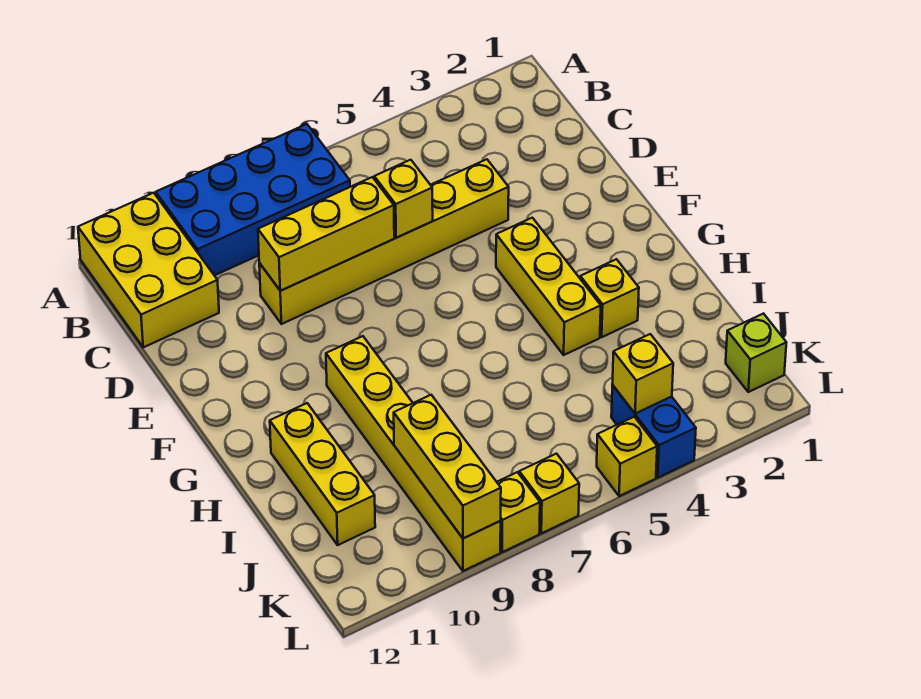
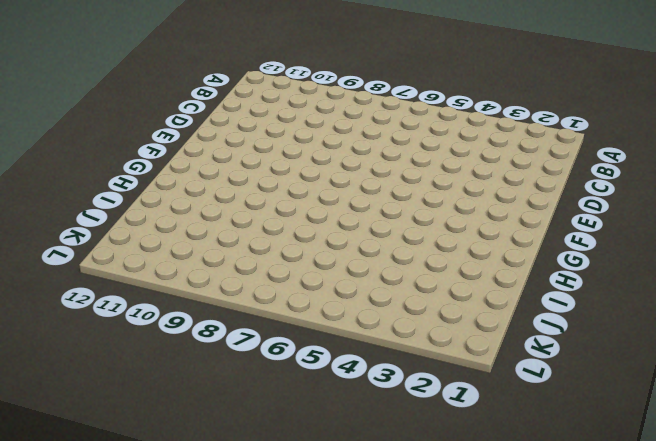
none -> blue brick A7:B10 level 1
none -> yellow brick A11:C12 level 1
none -> yellow brick D4:D9 level 1

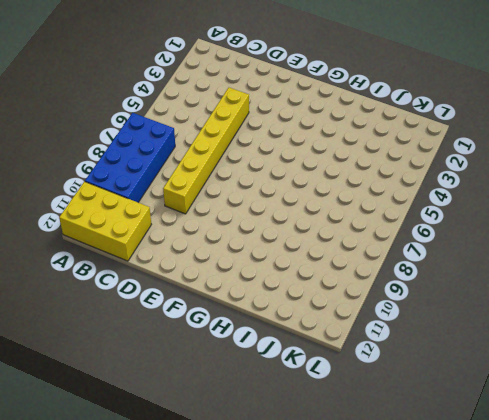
none -> yellow brick F4:H4 level 1
none -> yellow brick G9:L9 level 1
none -> yellow brick H3 level 1

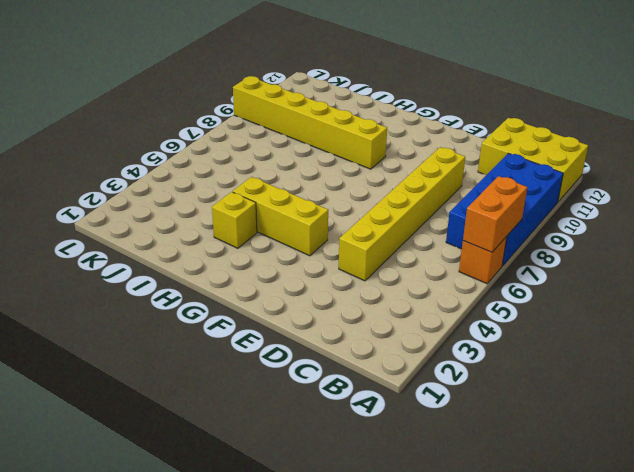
orange brick A6 level 1 -> none
orange brick A6:A7 level 2 -> none
none -> yellow brick H11:J11 level 1
none -> lime brick K1 level 1
none -> blue brick K4:L4 level 1

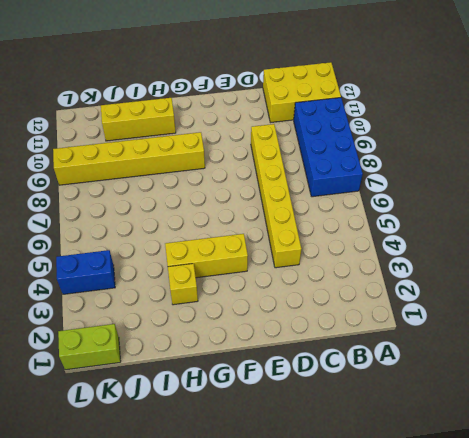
lime brick K1:L1 level 1 -> lime brick K1 level 1
none -> yellow brick L5 level 1
none -> yellow brick L7 level 1
none -> yellow brick L8 level 1

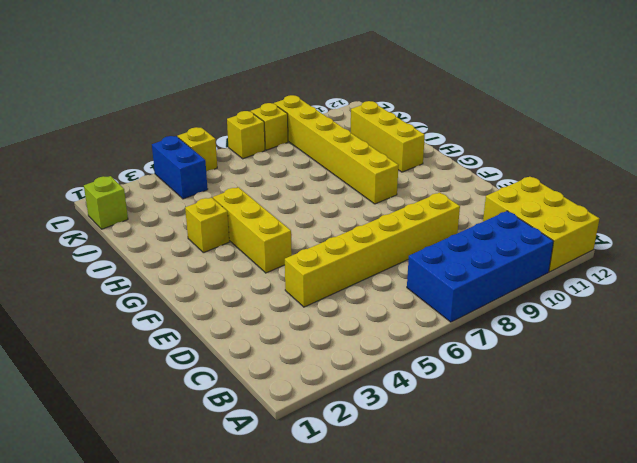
none -> yellow brick D6 level 2
none -> yellow brick D7:D9 level 2
none -> yellow brick J9:L9 level 2

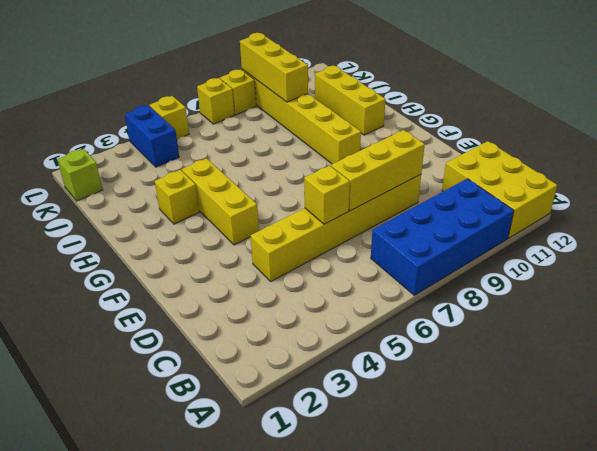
none -> yellow brick K4 level 2

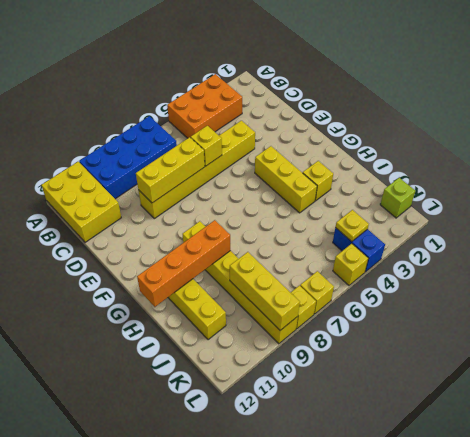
orange brick A3:B5 level 1 -> none
orange brick H9:H12 level 2 -> none
yellow plate K4 level 2 -> yellow brick K4 level 2

